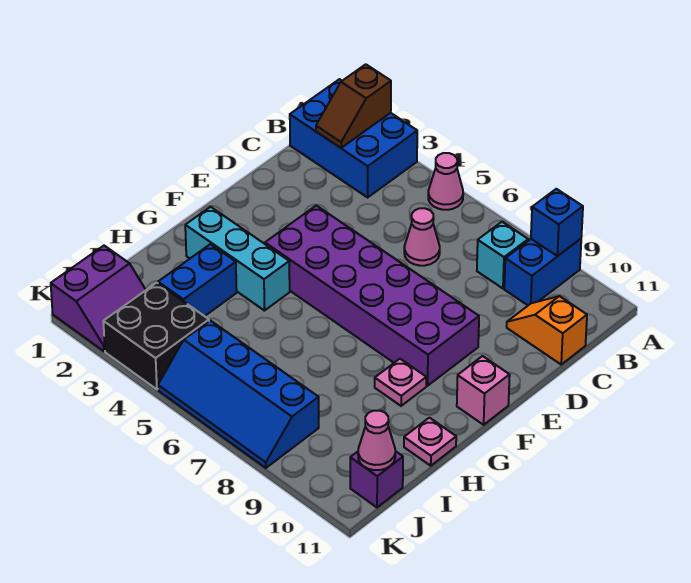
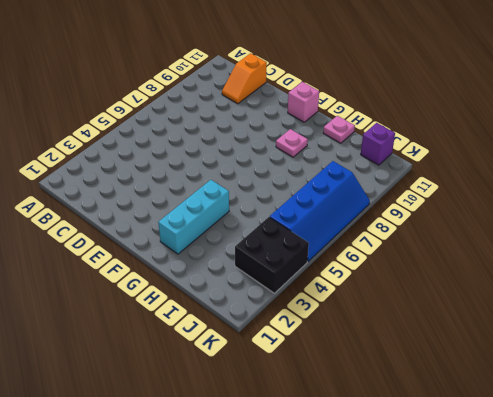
none -> blue brick A1:B3 level 1
none -> pink cone A5 level 1
none -> blue brick A9:B9 level 1

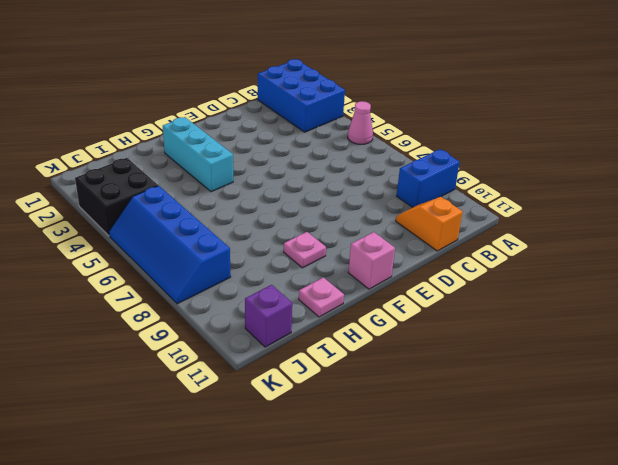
none -> cyan brick B8 level 1
none -> pink cone C6 level 1
none -> purple brick E4:F9 level 1

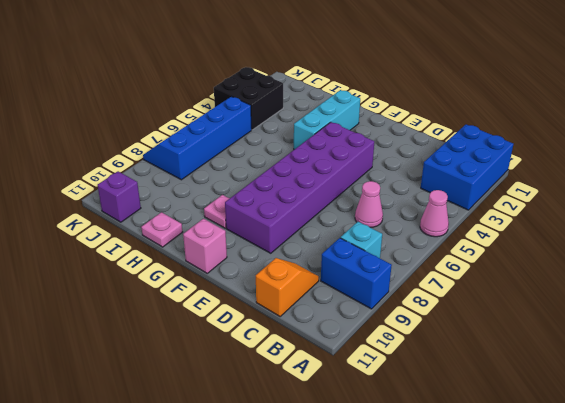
none -> blue brick H3:I3 level 1
none -> purple slope J1:K2 level 1 top 1
none -> brown slope A2:B2 level 2 top A

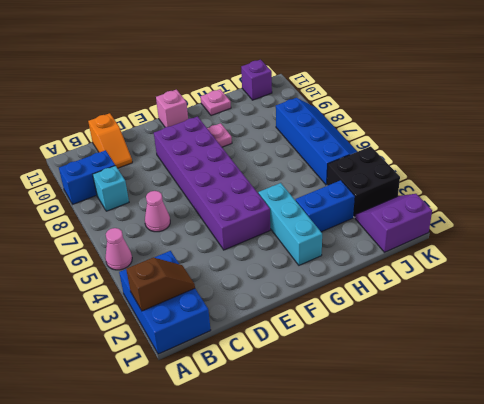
none -> blue brick A9 level 2
none -> pink cone J11 level 2

